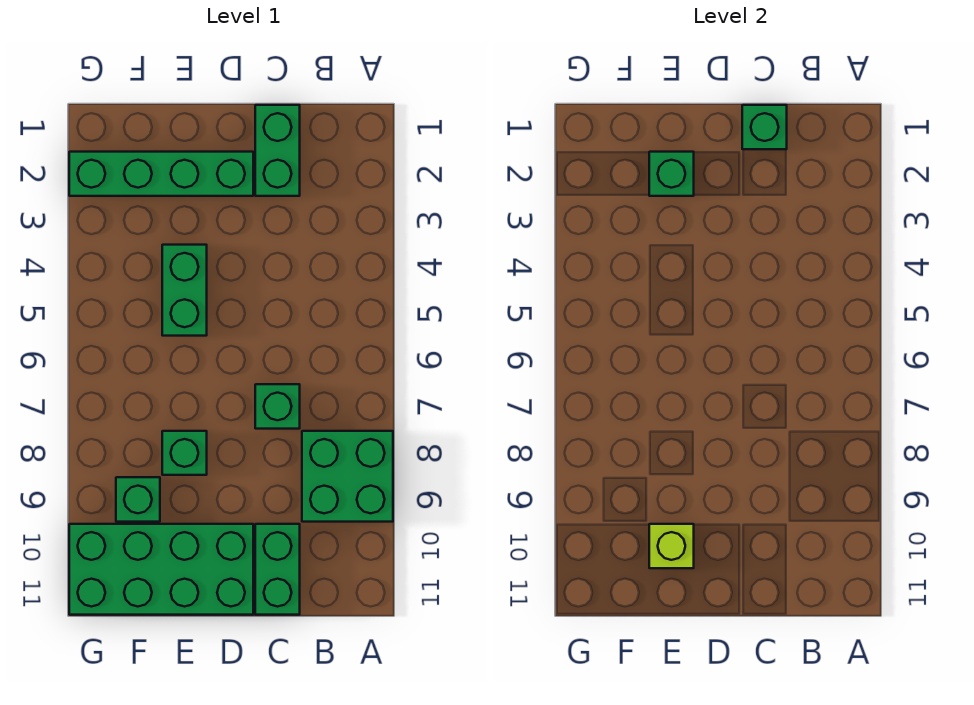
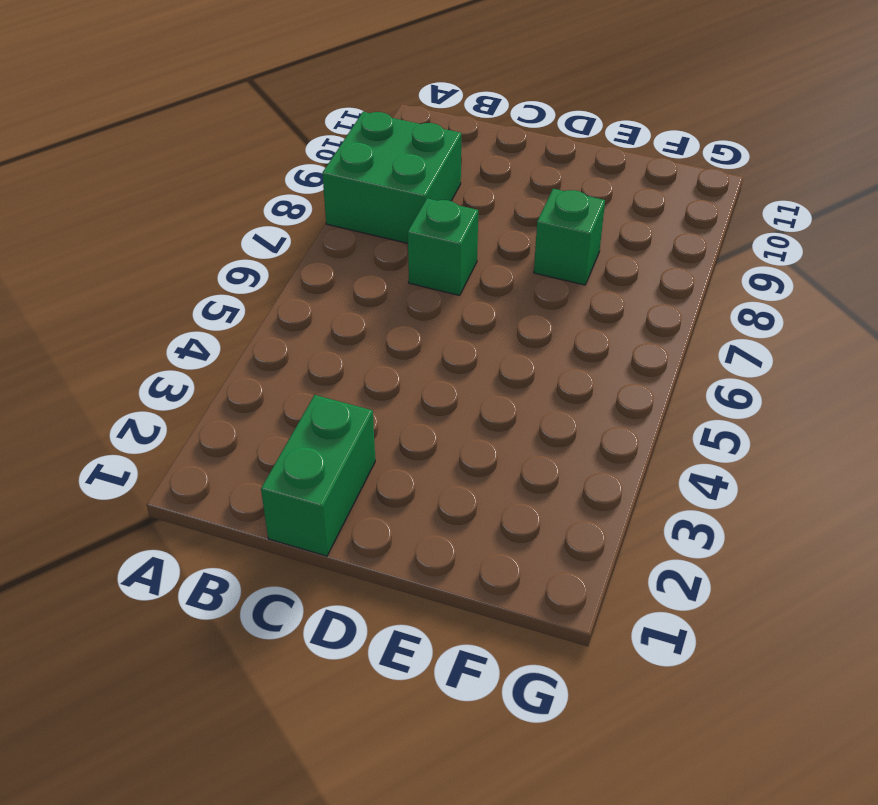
none -> green brick C10:C11 level 1
none -> green brick D2:G2 level 1
none -> green brick D10:G11 level 1

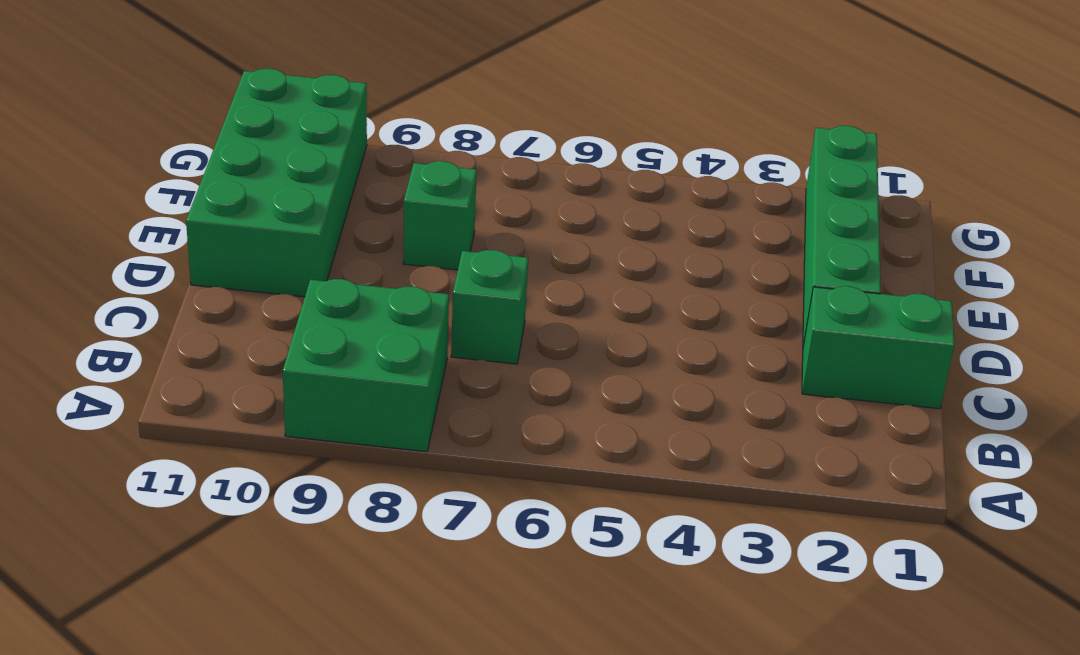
none -> green brick C10:C11 level 1
none -> green brick E4:E5 level 1
none -> green brick F9 level 1

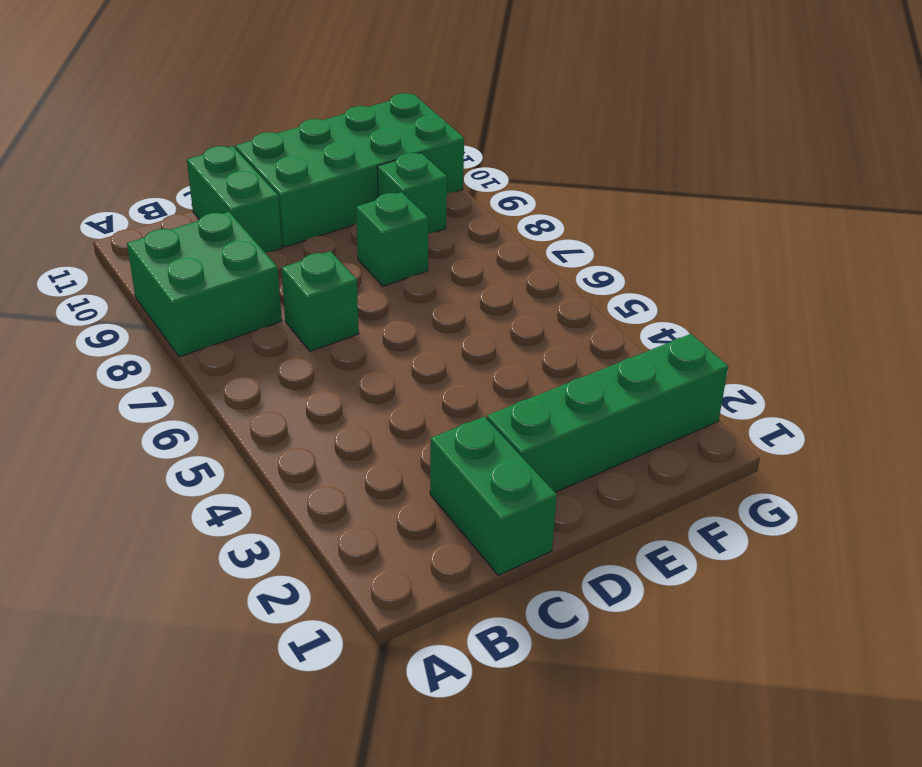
none -> green brick E4:E5 level 1
none -> green brick C1 level 2
none -> green brick E2 level 2

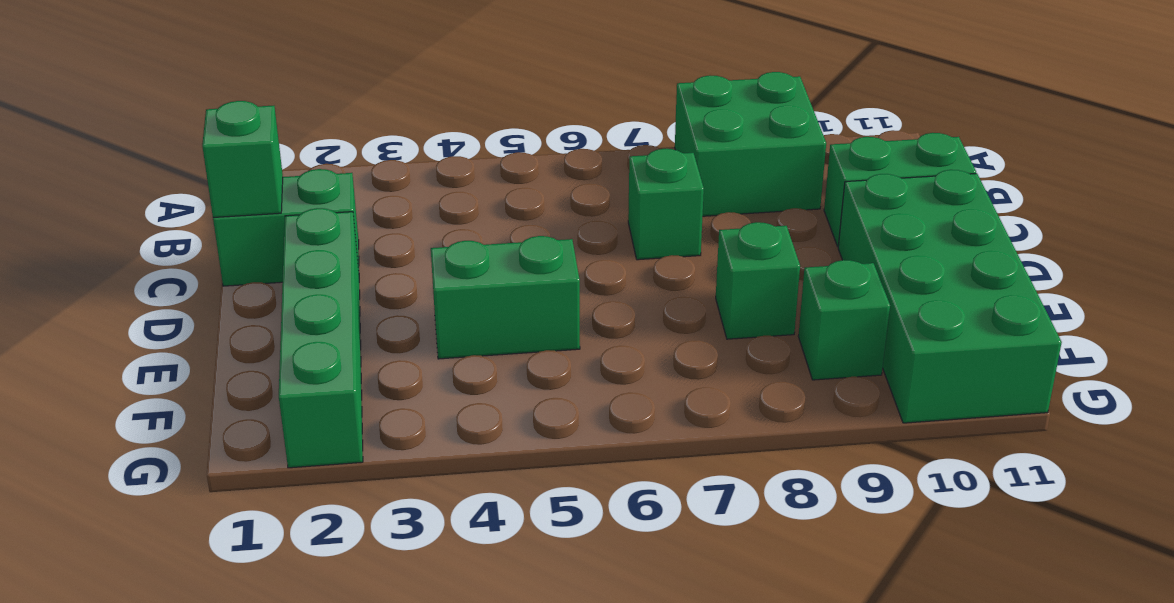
none -> green brick E2 level 2
none -> lime brick E10 level 2

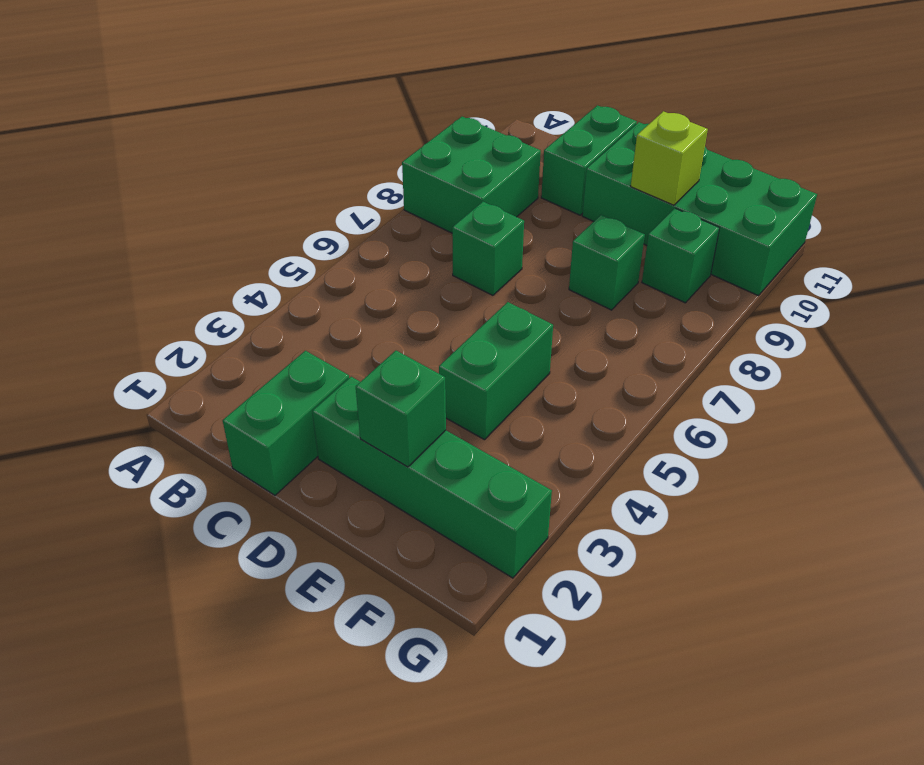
none -> green brick C1 level 2

